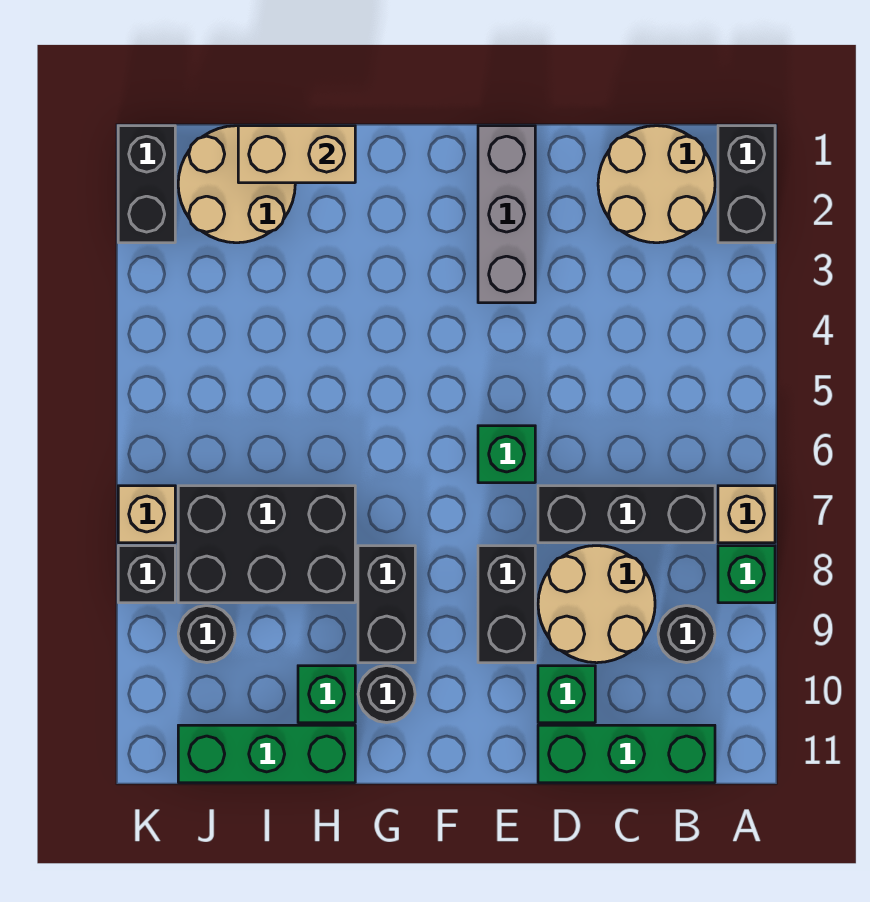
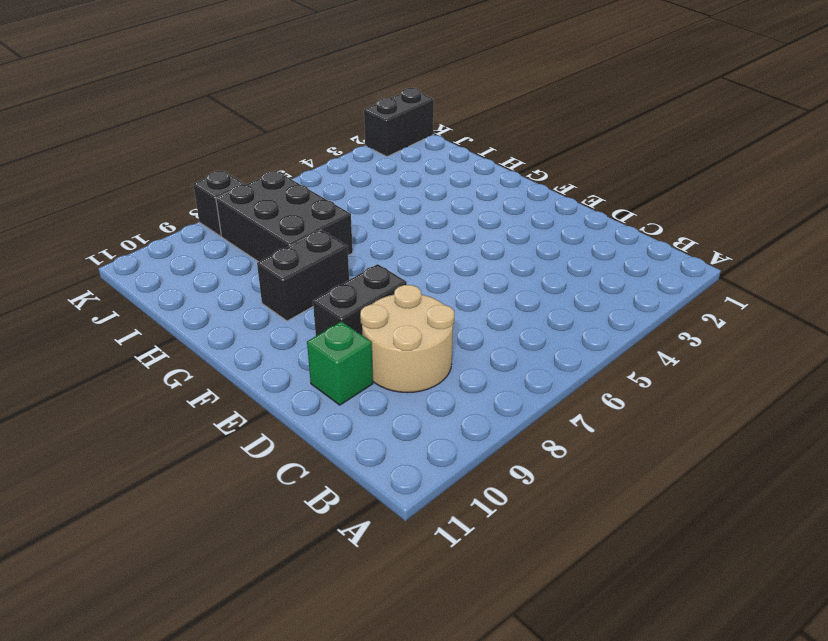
none -> black brick A1:A2 level 1
none -> tan brick A7 level 1
none -> green brick A8 level 1

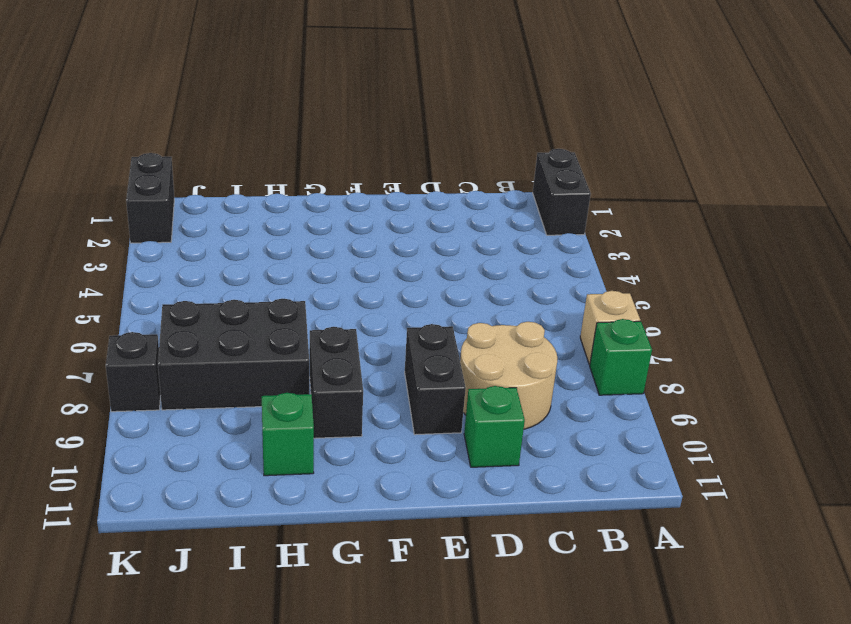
none -> tan round brick B1:C2 level 1
none -> black brick B7:D7 level 1
none -> black round brick B9 level 1

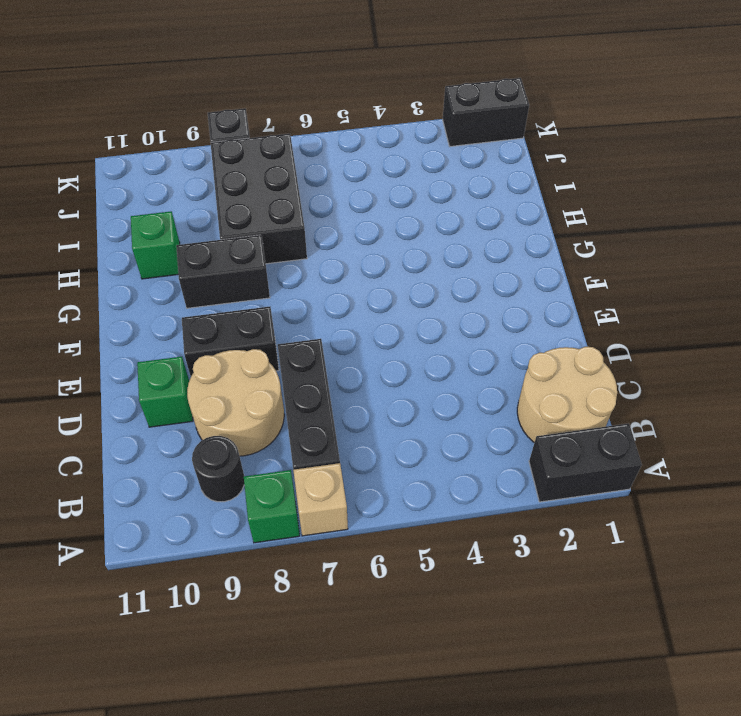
none -> green brick B11:D11 level 1
none -> grey brick E1:E3 level 1
none -> green brick E6 level 1

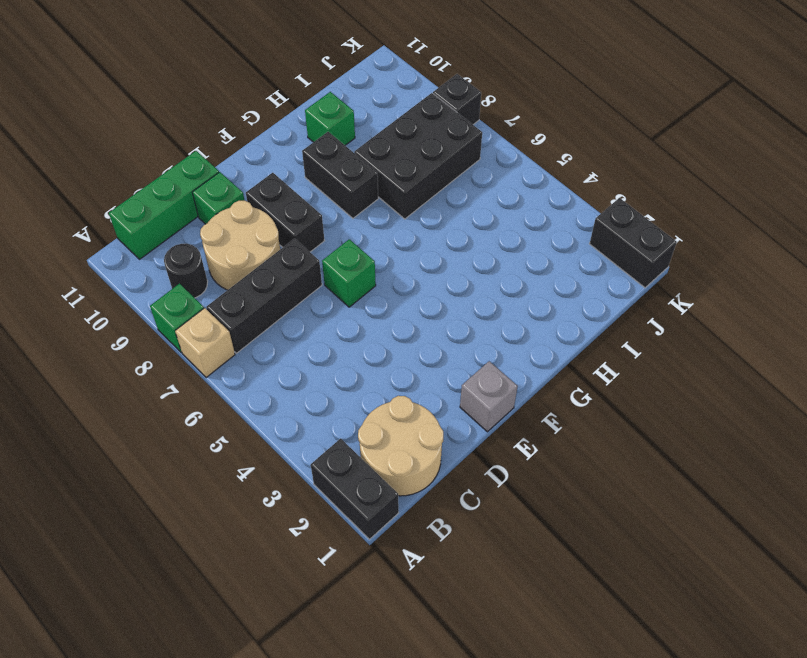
grey brick E1 level 1 -> grey brick E1:E3 level 1
none -> black round brick G10 level 1
none -> green brick H11:J11 level 1
none -> tan round brick I1:J2 level 1

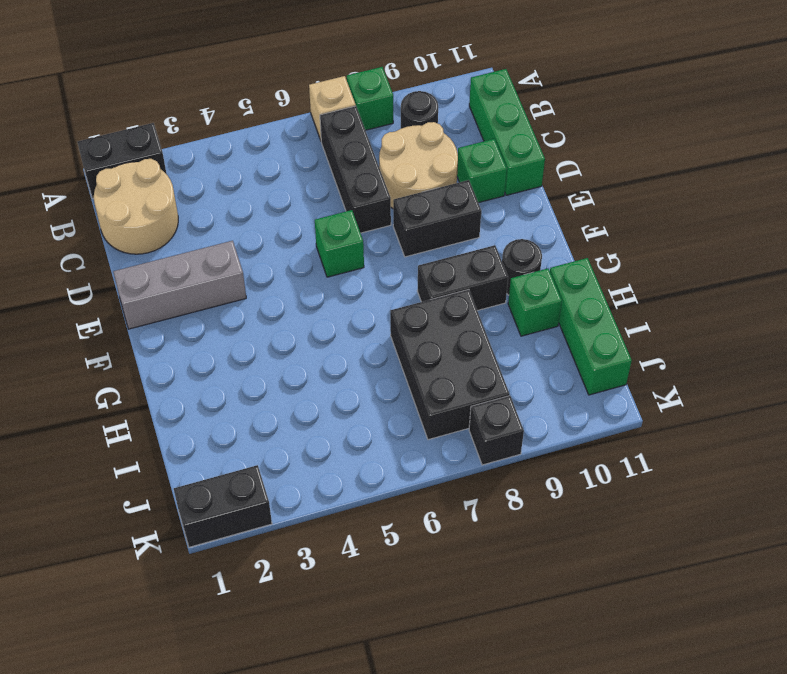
none -> tan round brick I1:J2 level 1
none -> black round brick J9 level 1
none -> tan brick K7 level 1

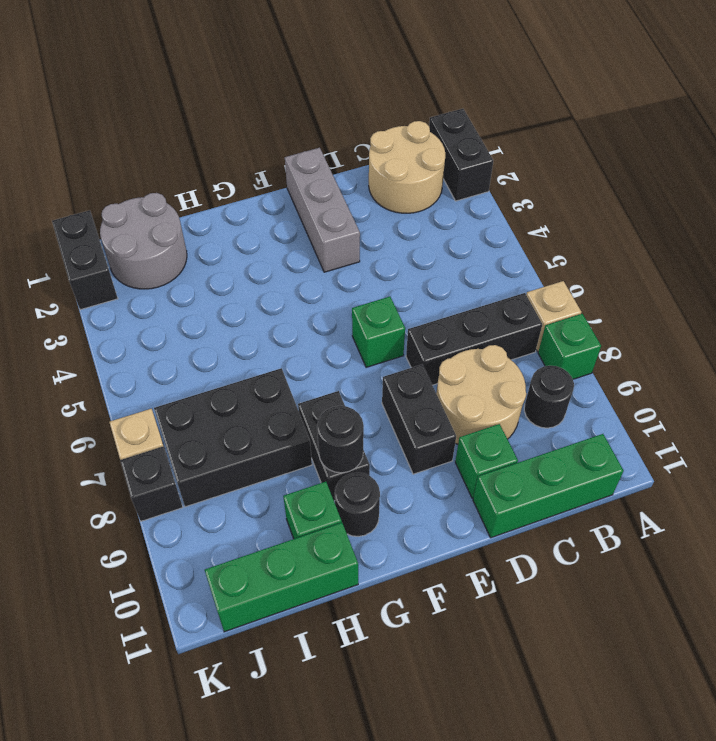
black round brick G9 level 2 -> black round brick J9 level 1
grey round brick I1:J2 level 1 -> tan round brick I1:J2 level 1
none -> tan brick H1:I1 level 2

